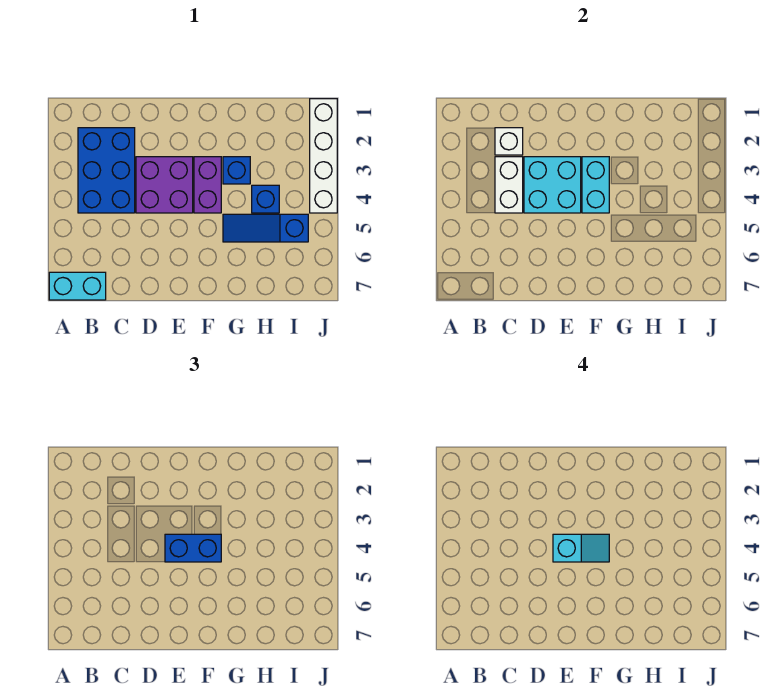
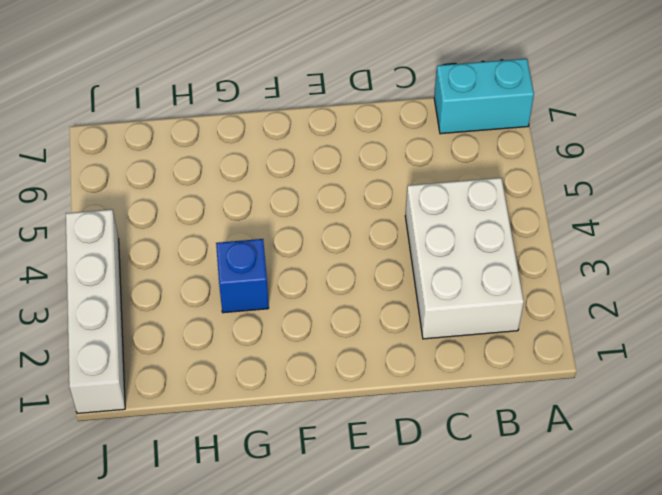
white brick B2:C4 level 1 -> blue brick B2:C4 level 1
none -> purple brick D3:E4 level 1
none -> purple brick F3:F4 level 1
none -> blue slope G5:I5 level 1 top I

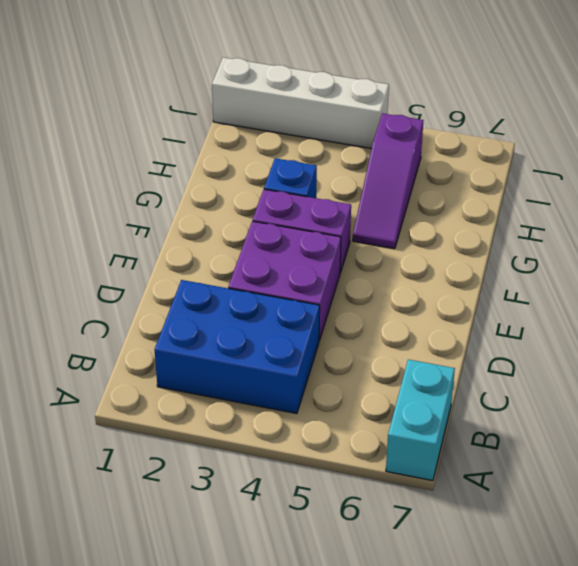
purple slope G5:I5 level 1 top I -> blue slope G5:I5 level 1 top I
none -> blue brick H4 level 1
none -> white brick C2 level 2
none -> white brick C3:C4 level 2

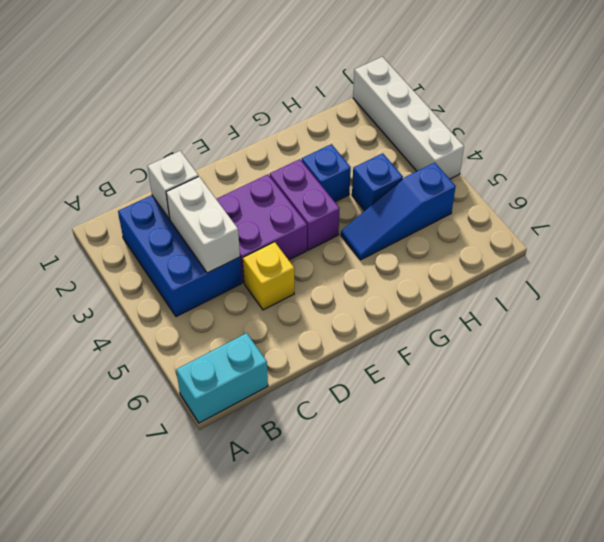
yellow brick D5 level 1 -> none
none -> cyan brick D3:E4 level 2
none -> cyan brick F3:F4 level 2
none -> blue brick E4:F4 level 3

